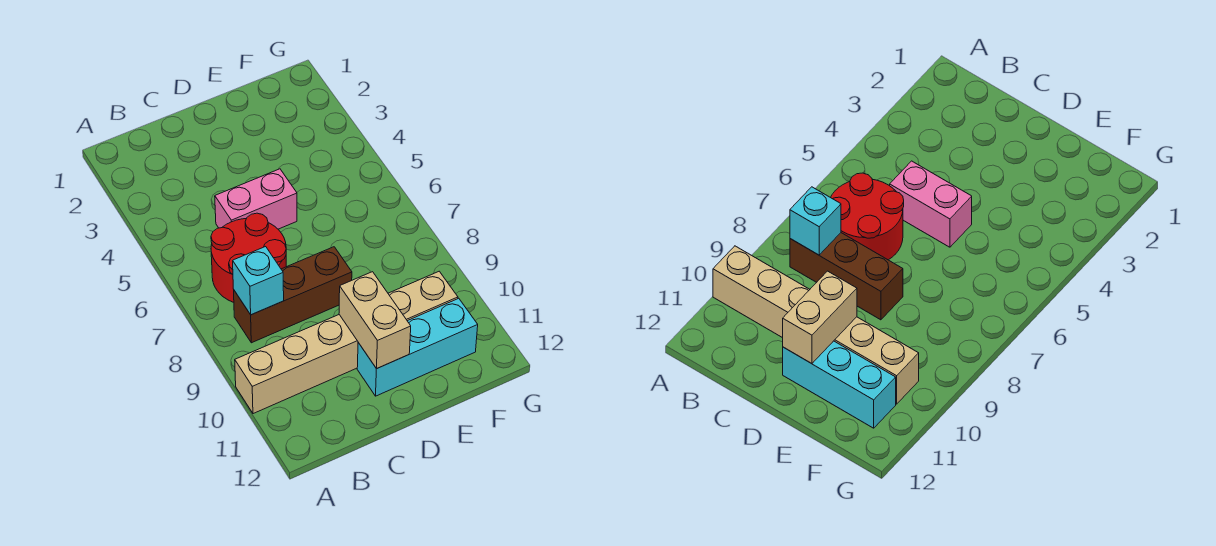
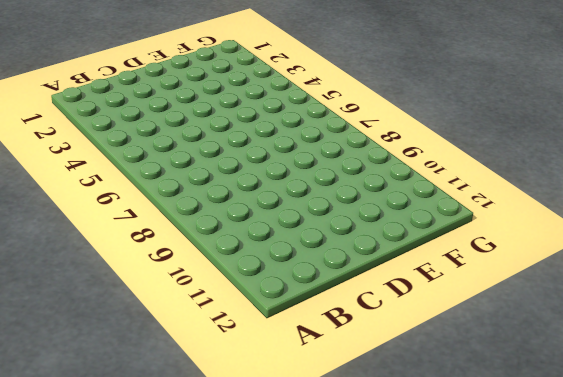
none -> tan brick A10:F10 level 1
none -> red round brick B6:C7 level 1

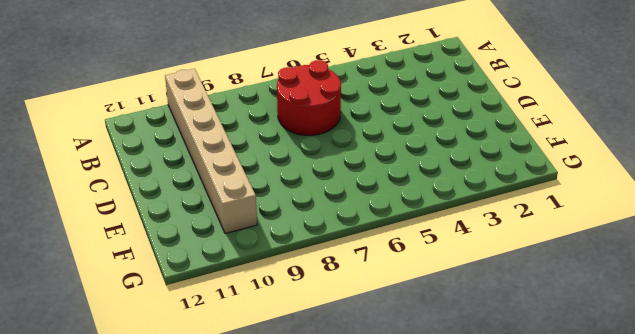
none -> brown brick B8:D8 level 1
none -> pink brick C5:D5 level 1

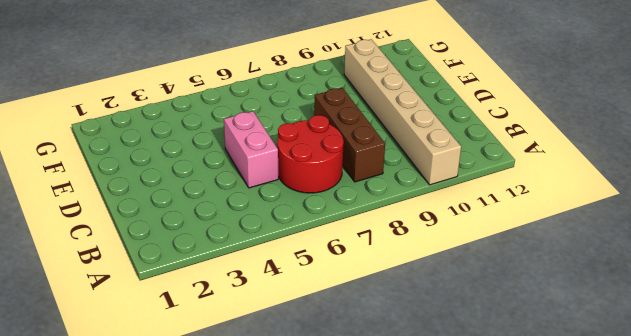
none -> cyan brick D11:F11 level 1
none -> cyan brick B8 level 2

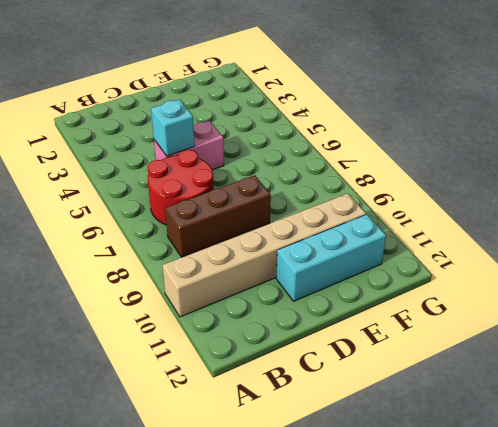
cyan brick C5 level 2 -> cyan brick B8 level 2
none -> tan brick D10:D11 level 2

